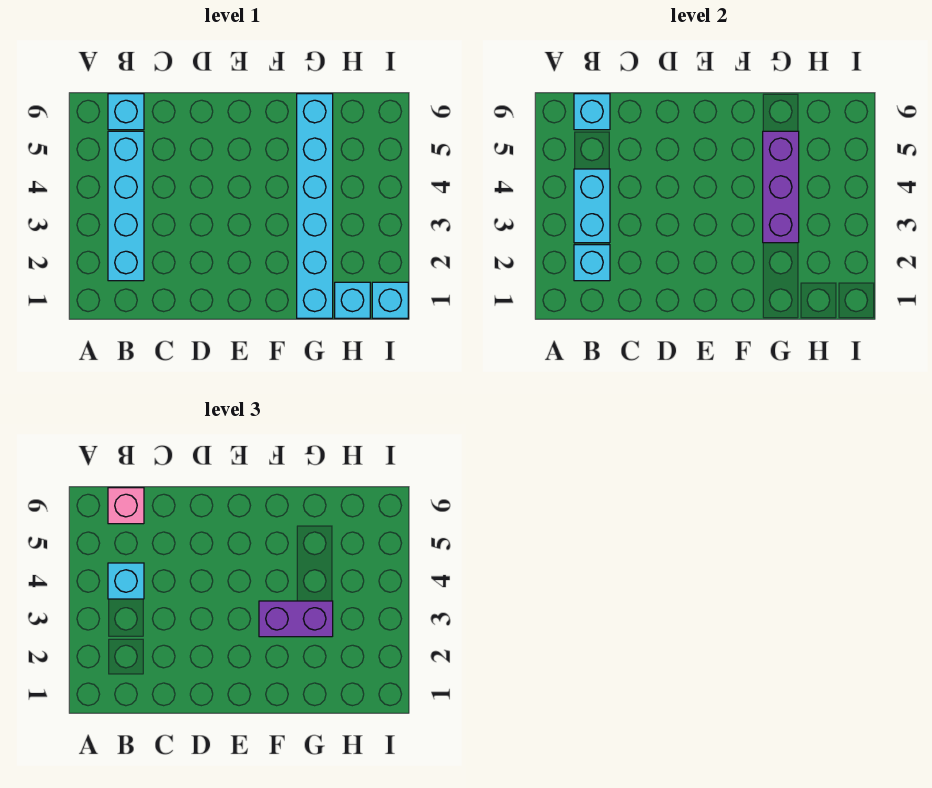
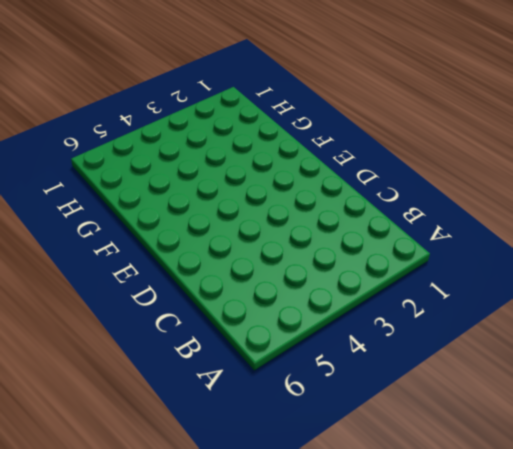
none -> cyan brick B2:B5 level 1
none -> cyan brick B6 level 1
none -> cyan brick G1:G6 level 1

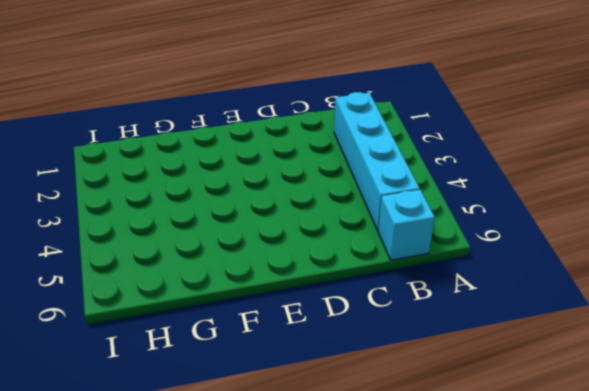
none -> cyan brick G1:G6 level 1
none -> cyan brick H1 level 1
none -> cyan brick I1 level 1

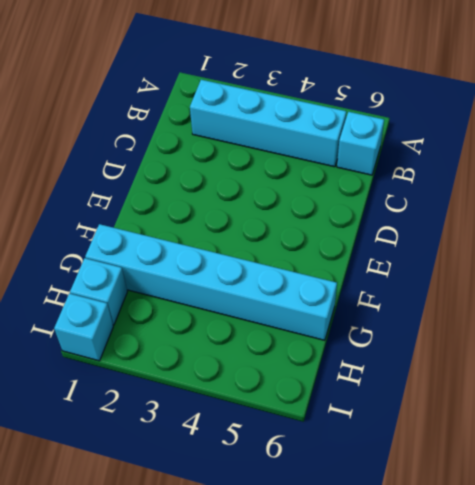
none -> cyan brick B2 level 2
none -> cyan brick B3:B4 level 2
none -> cyan brick B6 level 2

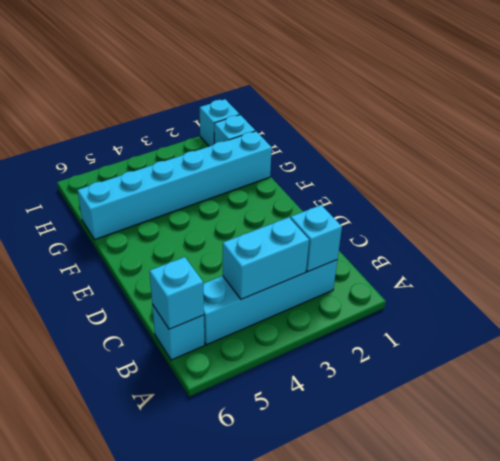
none -> purple brick G3:G5 level 2
none -> cyan brick B4 level 3
none -> pink brick B6 level 3

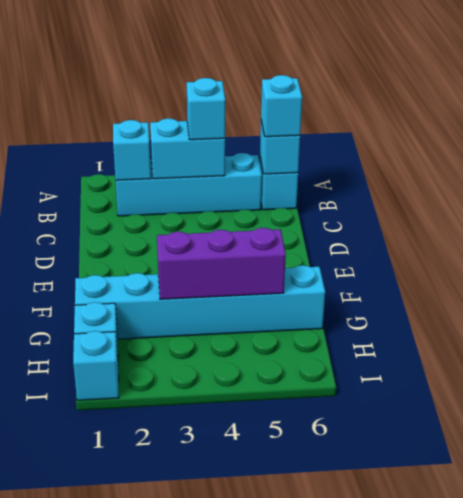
cyan brick B6 level 3 -> pink brick B6 level 3
none -> purple brick F3:G3 level 3

